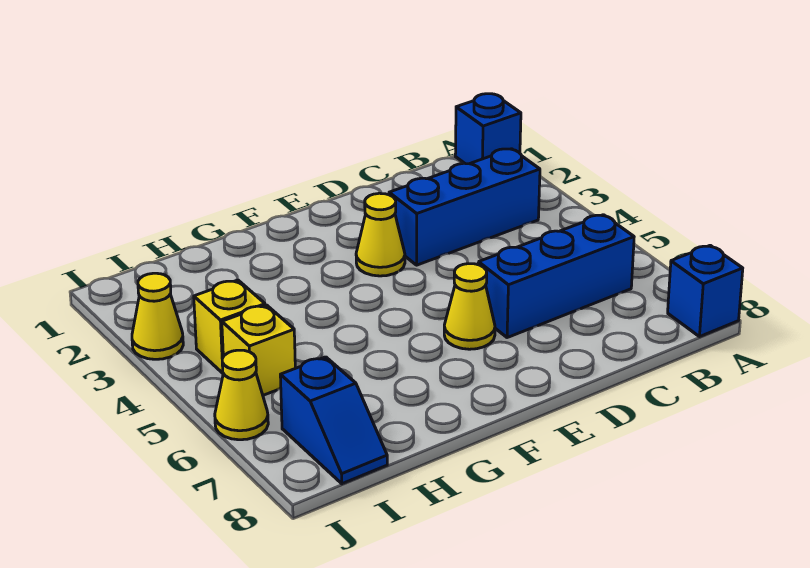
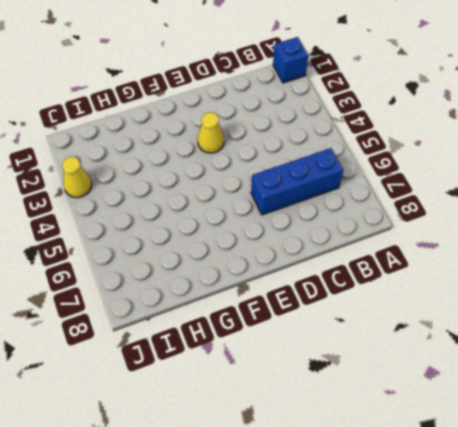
none -> blue brick A8 level 1
none -> blue brick B3:D3 level 1

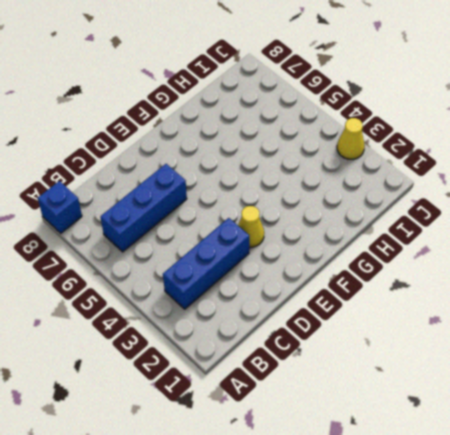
none -> blue brick A1 level 1
none -> yellow cone E6 level 1

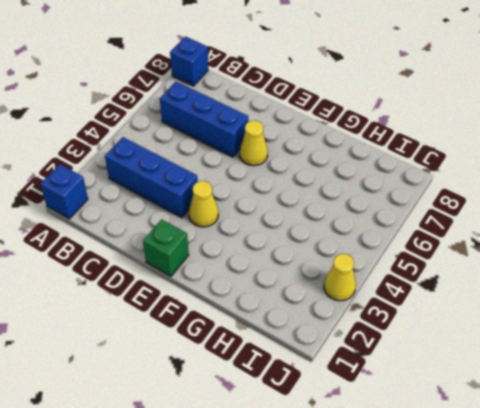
green brick E1 level 1 -> none
none -> yellow brick I4 level 1
none -> yellow brick I5 level 1

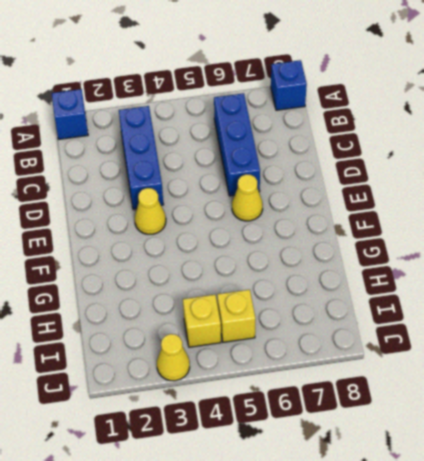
none -> blue slope I7:I8 level 1 top 7
none -> yellow cone J6 level 1

